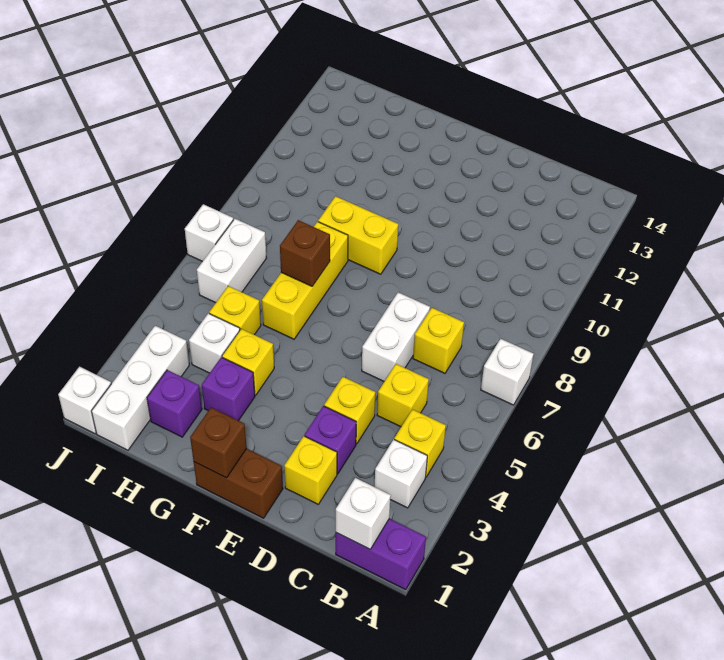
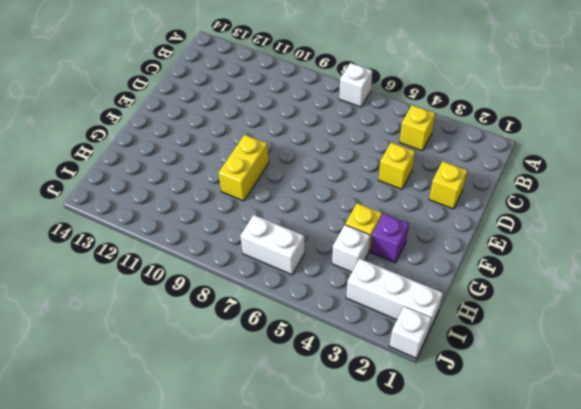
none -> purple brick A1:B1 level 1
none -> white brick B3 level 1
none -> yellow brick C5 level 1

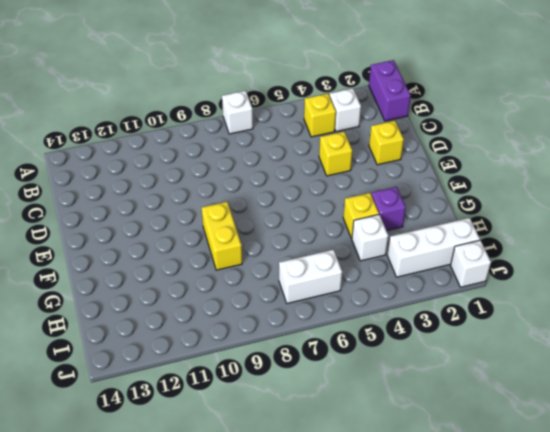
none -> yellow brick C5 level 1
none -> yellow brick C7 level 1
none -> purple brick D3 level 1

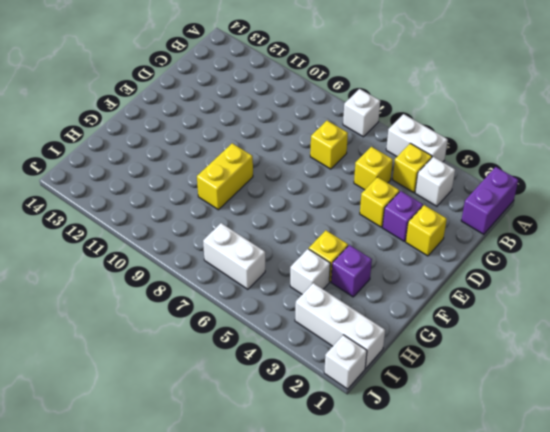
white brick A4:A5 level 1 -> white brick D6:D7 level 1
none -> brown brick E1:F1 level 1
none -> yellow brick G6:G8 level 1
none -> purple brick H2 level 1

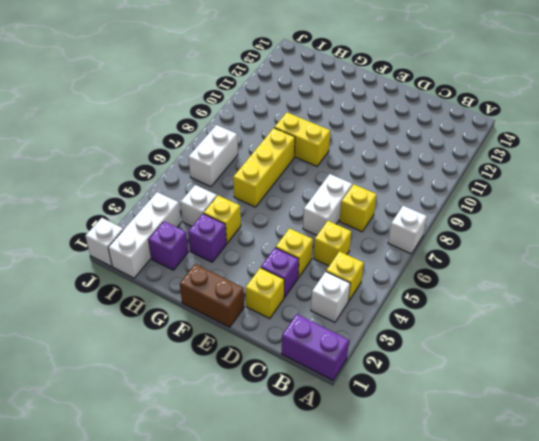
none -> yellow brick H5 level 1
none -> white brick J7 level 1
none -> white brick B1 level 2

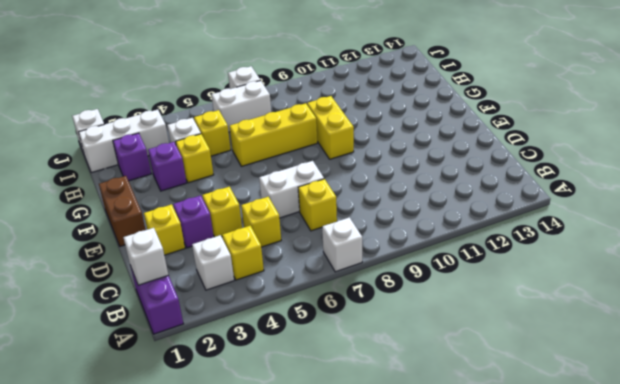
none -> brown brick F1 level 2
none -> brown brick G7 level 2

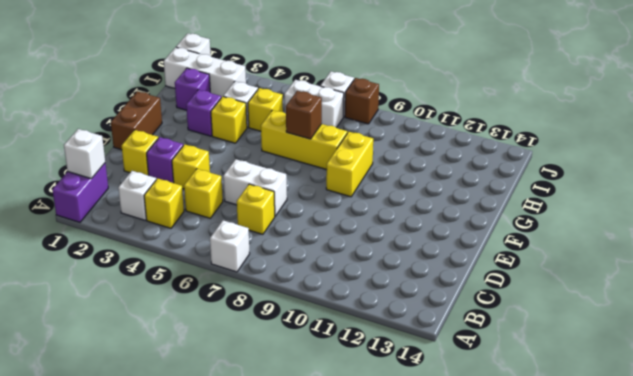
brown brick J8 level 1 -> brown brick F1 level 2

